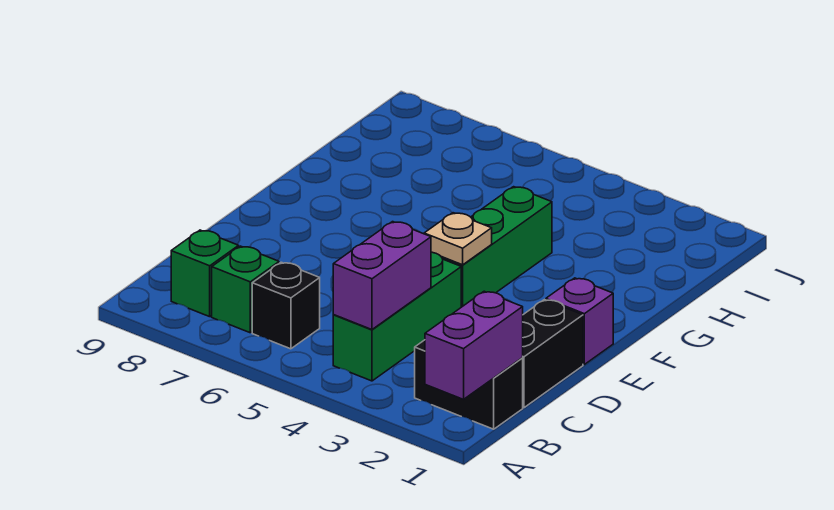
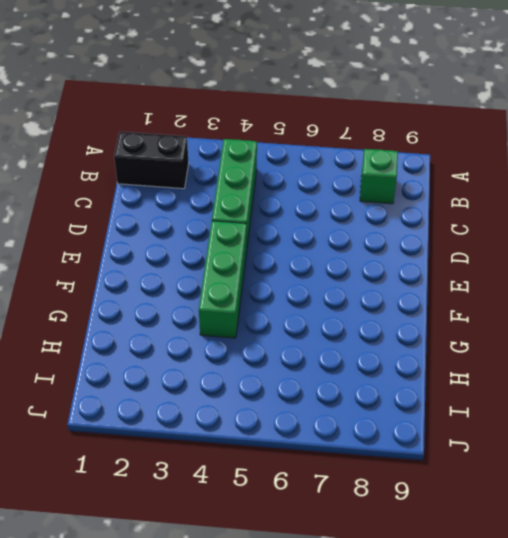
none -> black brick B6 level 1
none -> green brick B7 level 1

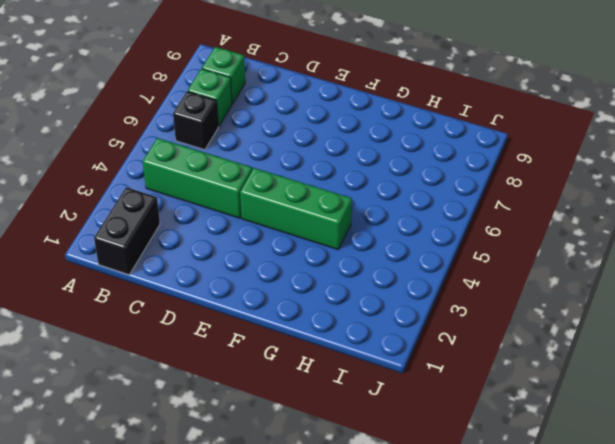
none -> black brick C1:D1 level 1
none -> purple brick E1 level 1

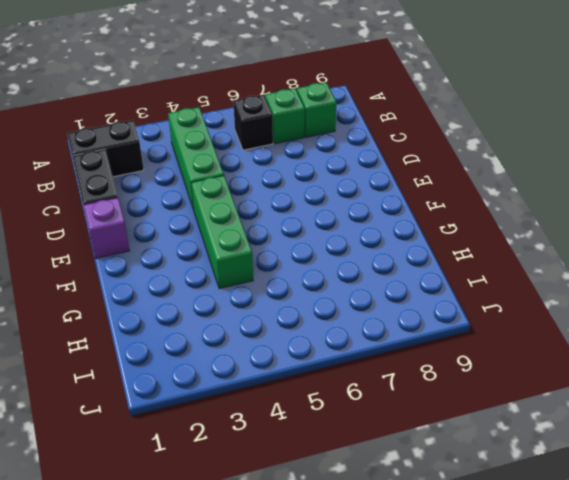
none -> purple brick A1:B1 level 2
none -> purple brick B4:C4 level 2

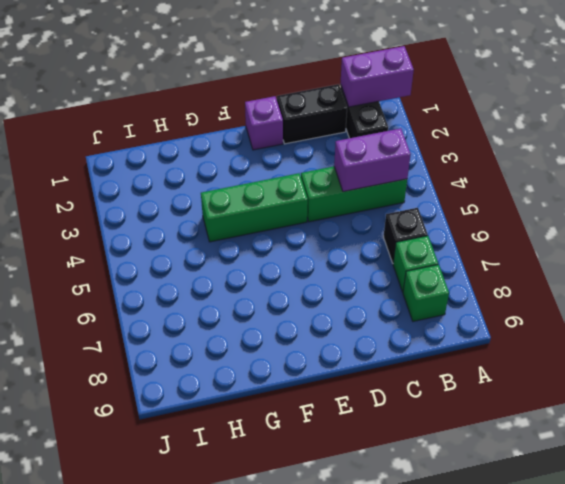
none -> tan plate E4 level 2

